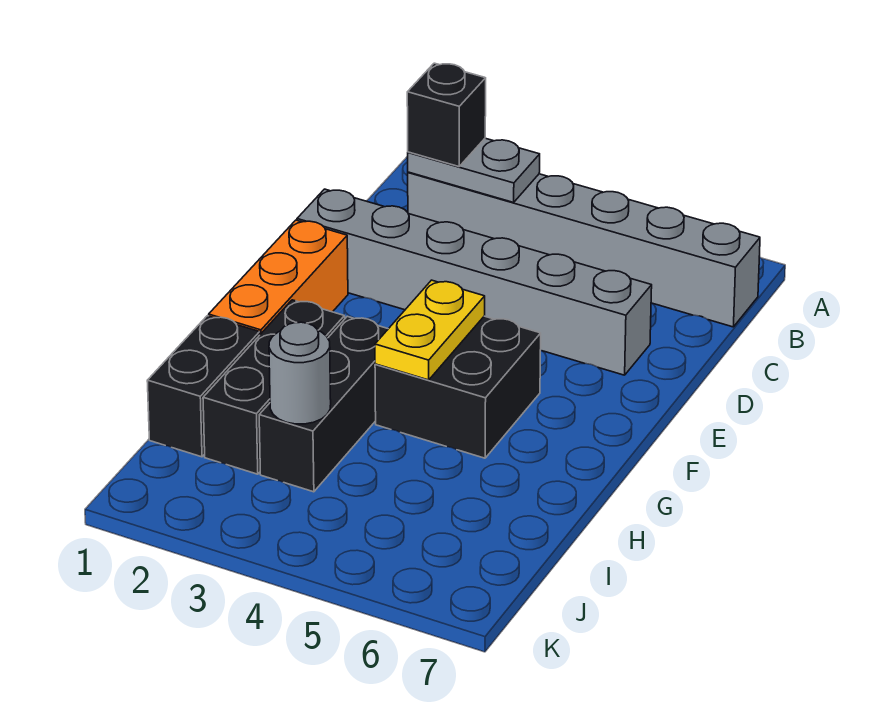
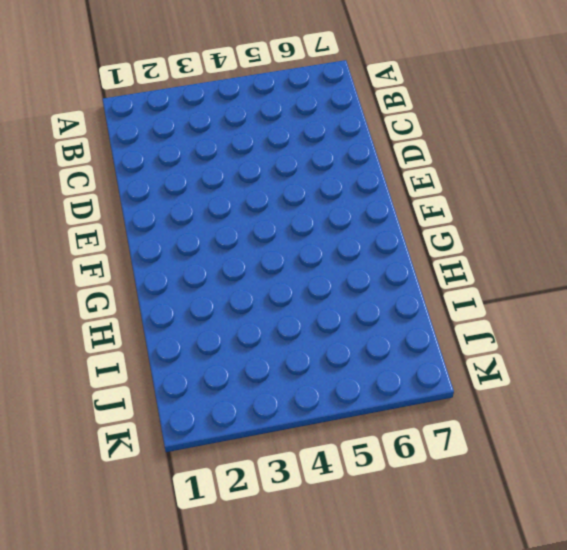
none -> grey brick B2:B7 level 1
none -> grey brick D1:D6 level 1

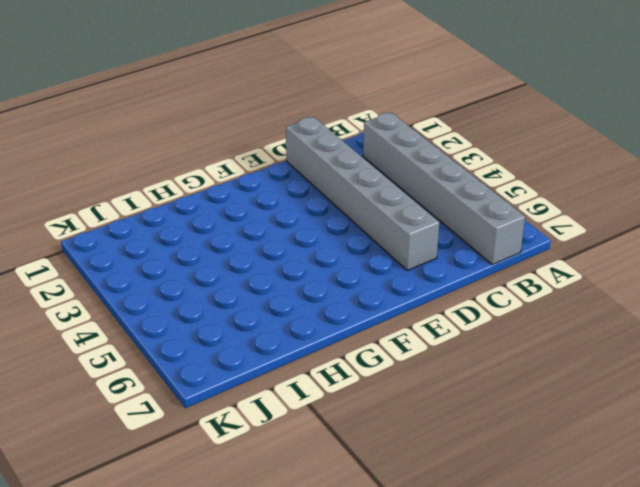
none -> orange brick E1:G1 level 1
none -> black brick F4:G5 level 1

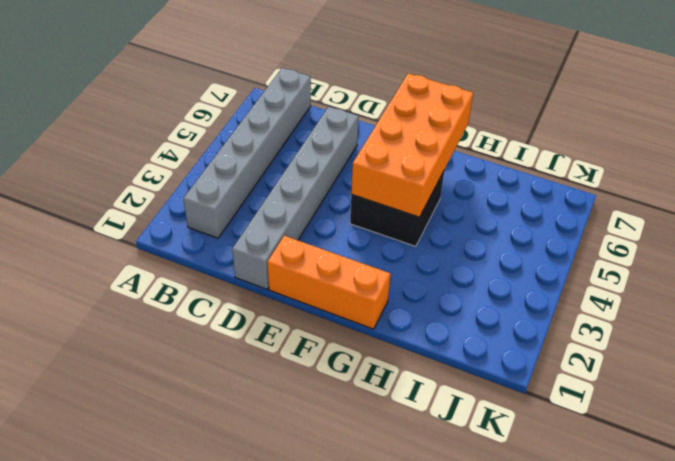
orange brick F4:G7 level 2 -> yellow plate F4:G4 level 2
none -> black brick G2:I2 level 1
none -> black brick G3:I3 level 1

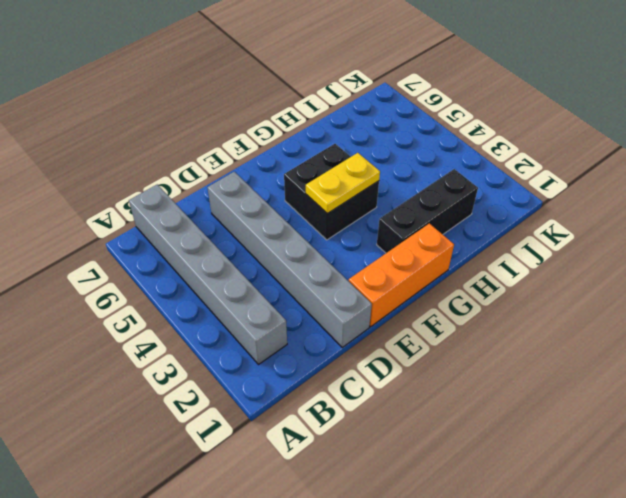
none -> black brick G3:I3 level 1
none -> black brick H1:I1 level 1

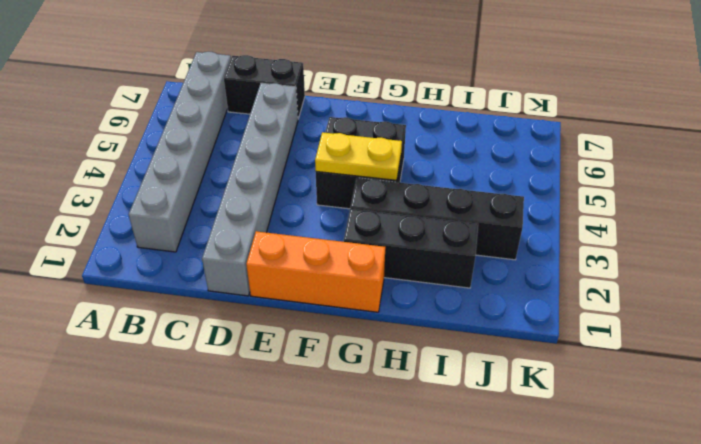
black brick C7:D7 level 1 -> black brick H1:I1 level 1
black brick G3:J3 level 1 -> black brick G3:I3 level 1
none -> grey plate B2:B3 level 2
none -> grey round brick I3 level 2

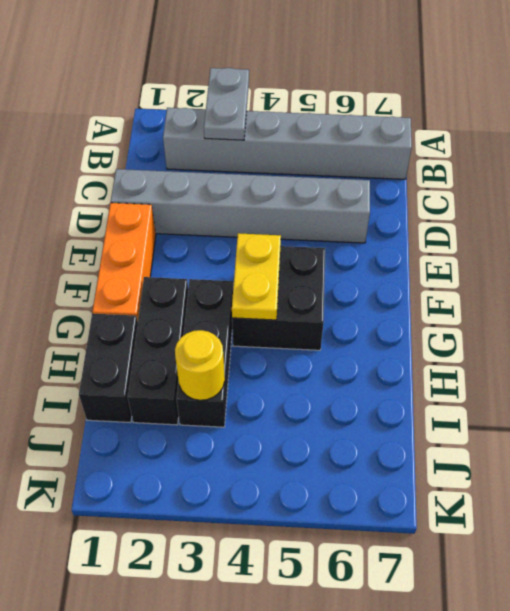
grey plate A3:B3 level 2 -> grey plate B2:B3 level 2
yellow round brick I3 level 2 -> grey round brick I3 level 2
none -> black brick B2 level 3

